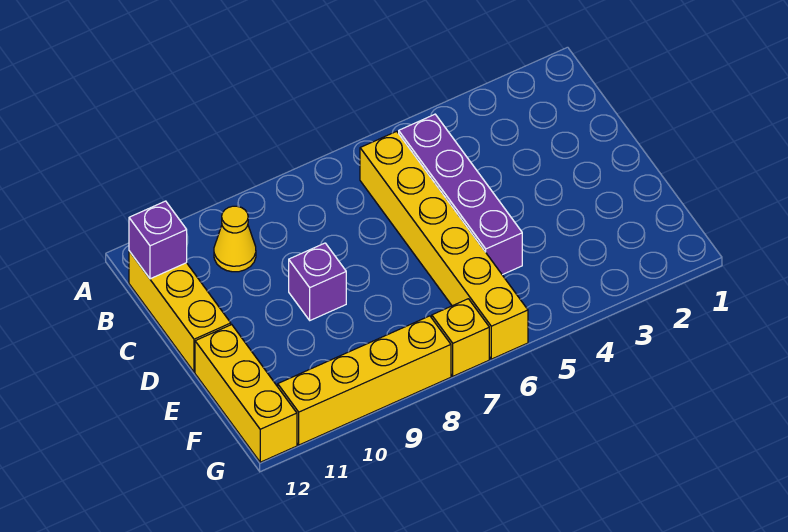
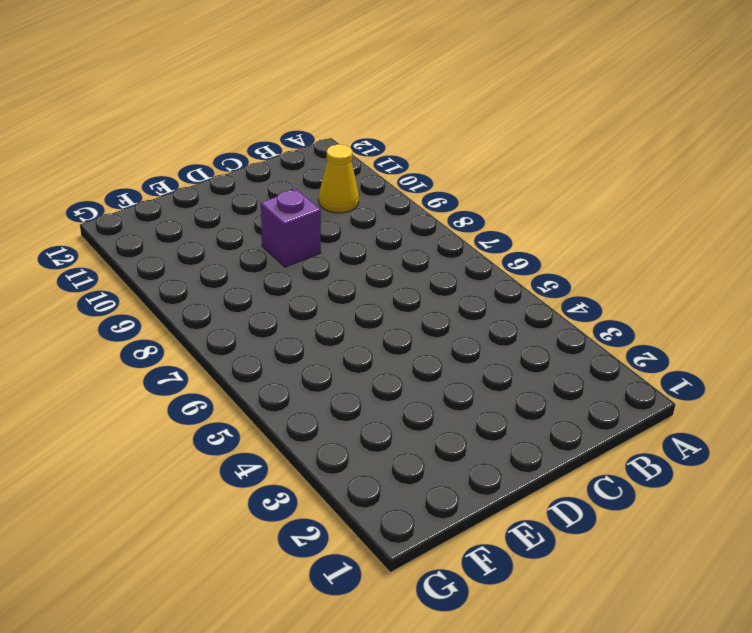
none -> purple brick B5:E5 level 1
none -> yellow brick B6:G6 level 1

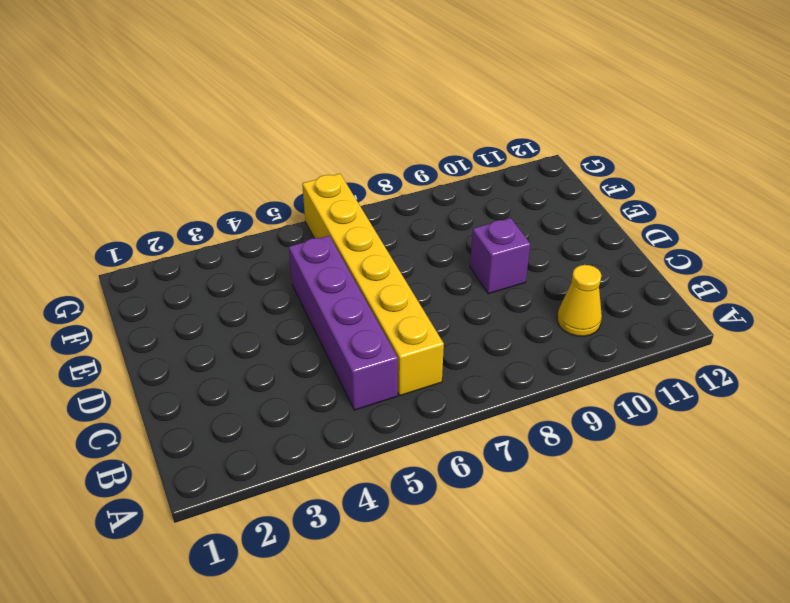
none -> yellow brick B12:D12 level 1
none -> yellow brick E12:G12 level 1

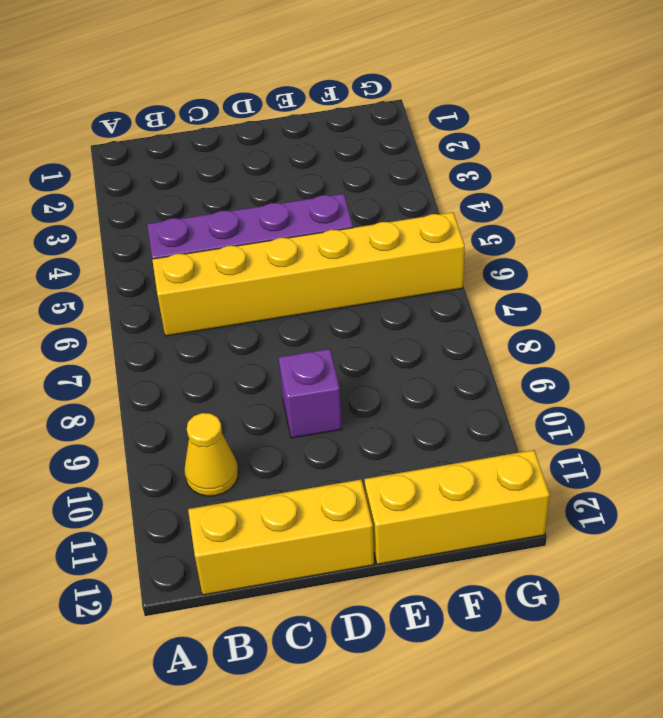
none -> yellow brick G7 level 1
none -> yellow brick G8:G11 level 1

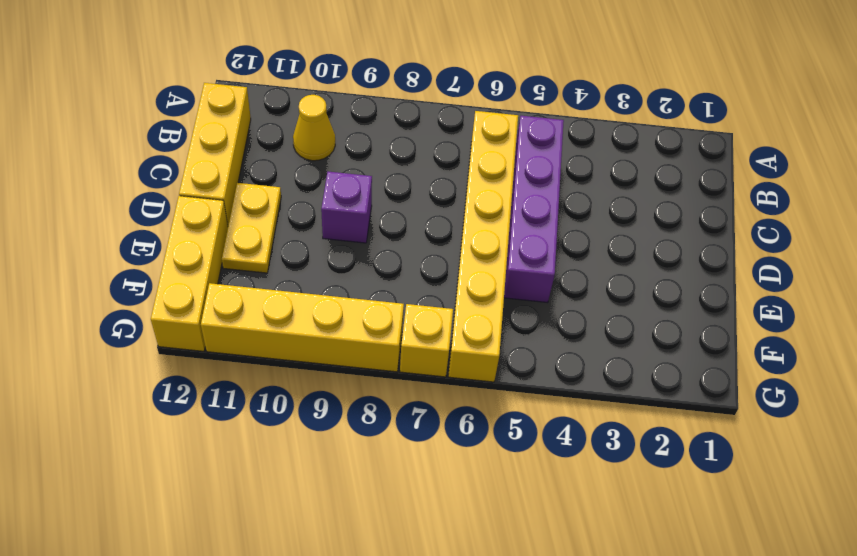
yellow plate D11:E11 level 1 -> none
none -> purple brick B12 level 2

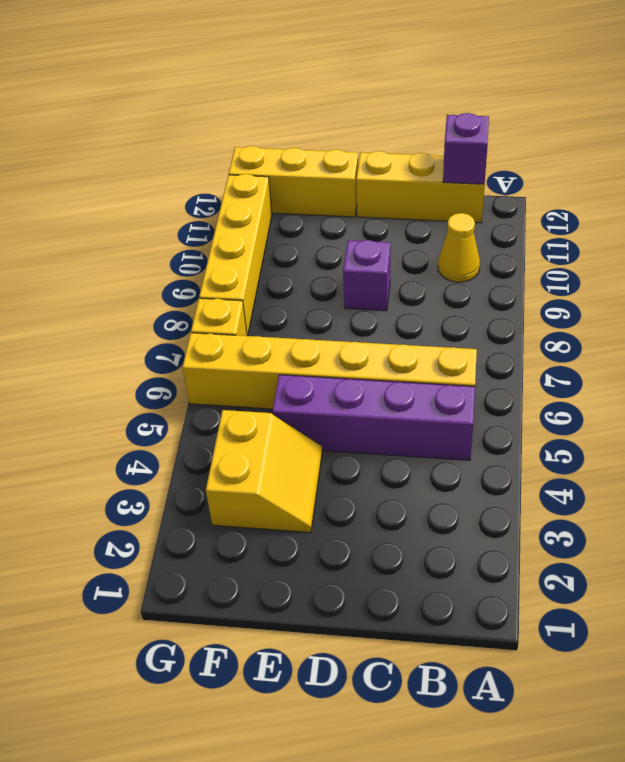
yellow slope E3:F4 level 1 top F -> none

